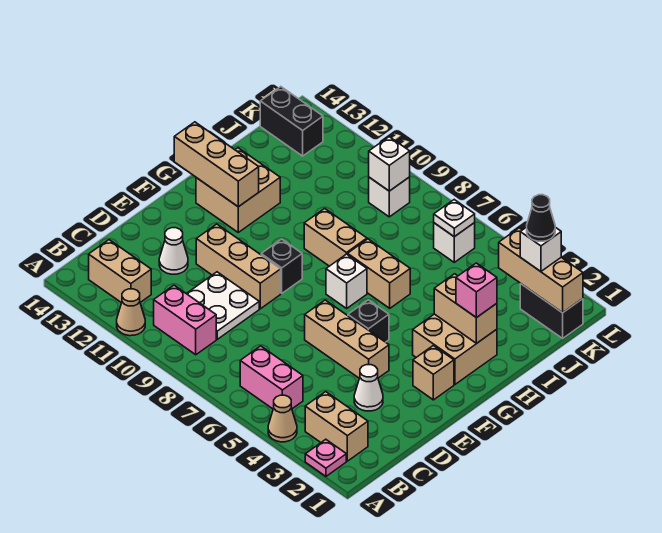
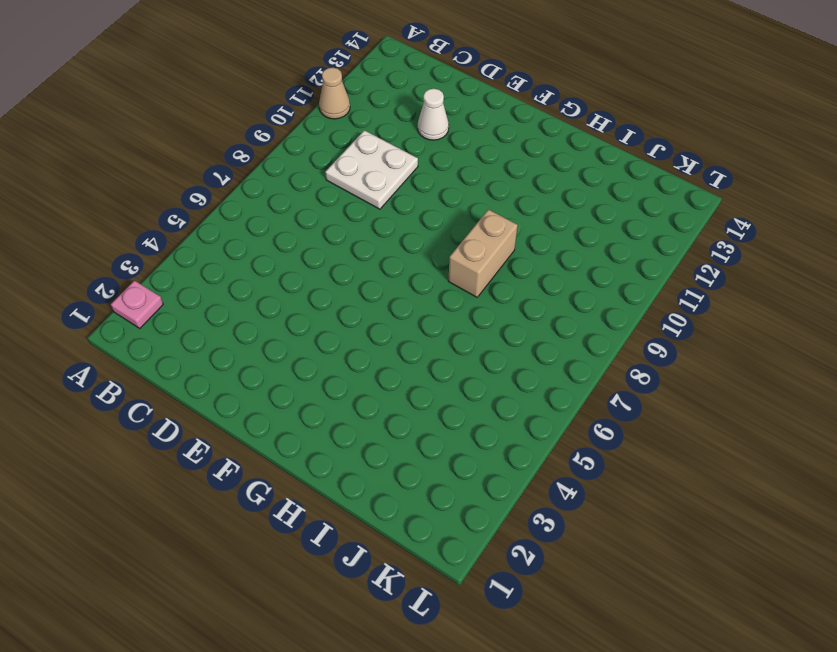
none -> tan cone A4 level 1
none -> tan brick B2:B3 level 1
none -> pink brick B5:B6 level 1
none -> pink brick B9:B10 level 1

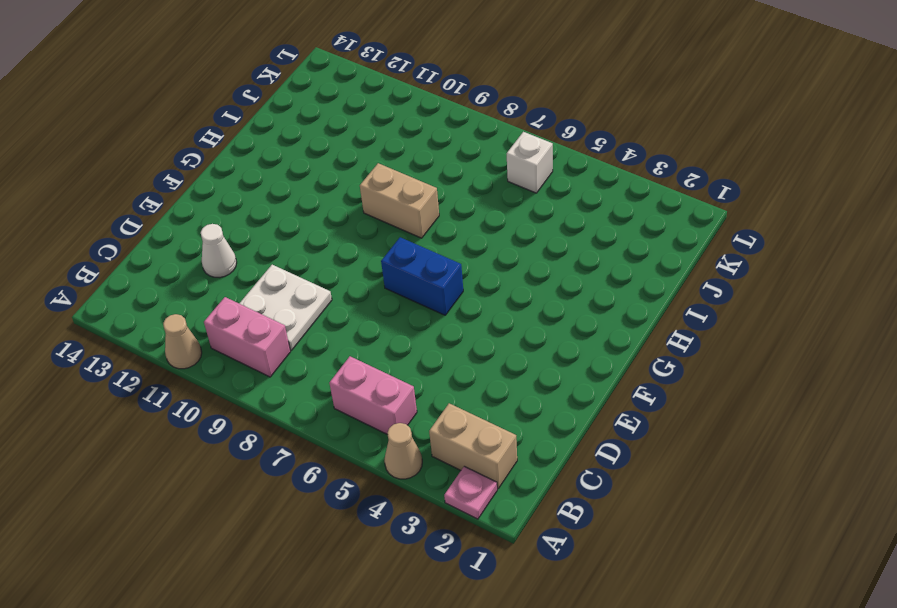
blue brick F6:F7 level 1 -> none
none -> tan brick B12:B13 level 1
none -> white cone D3 level 1
none -> tan brick E4:E6 level 1
none -> tan brick E9:E11 level 1

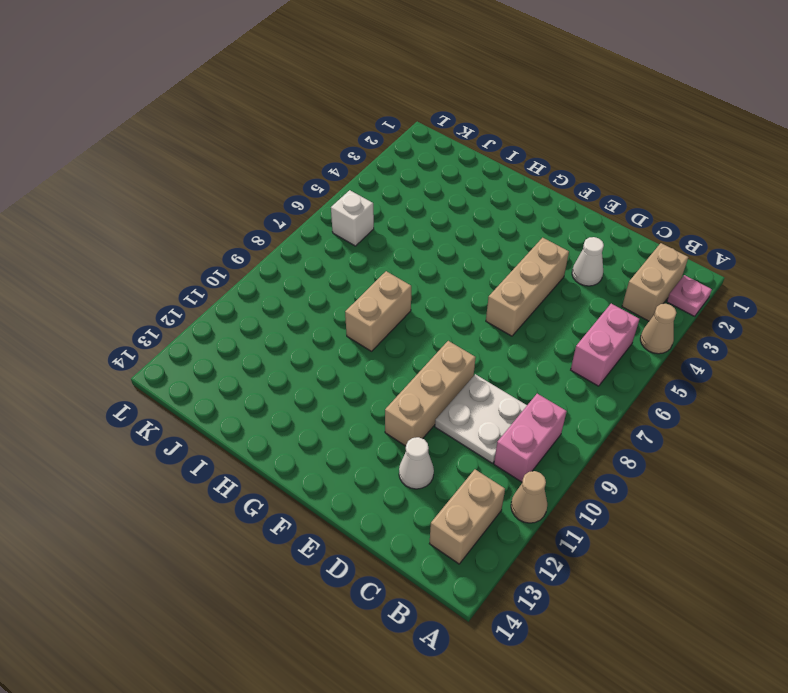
none -> tan brick F2 level 1
none -> black brick F5 level 1
none -> black brick F9 level 1
none -> tan brick G2:H3 level 1

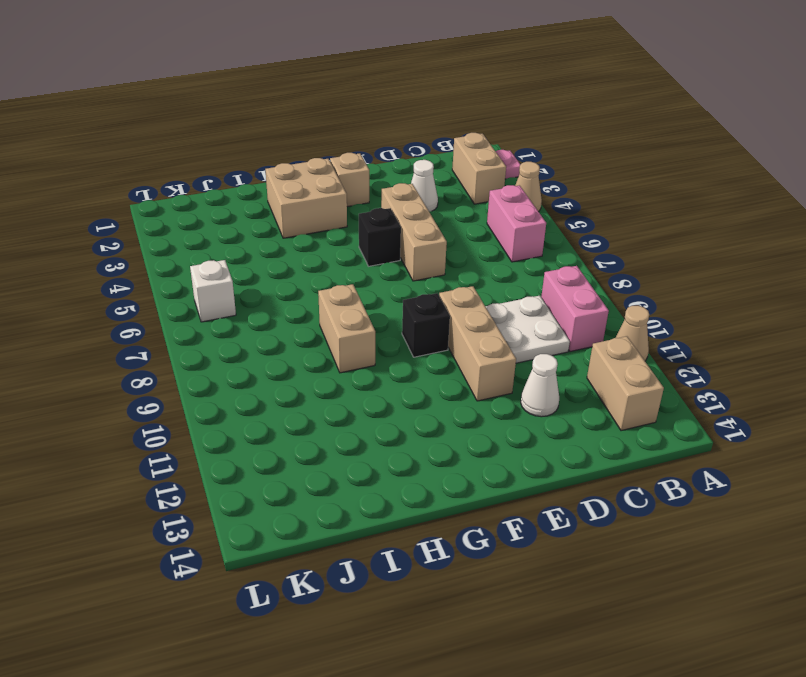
none -> white brick G7 level 1
none -> tan brick G12:H13 level 1
none -> tan brick H6:H7 level 1
none -> black brick K1:K2 level 1

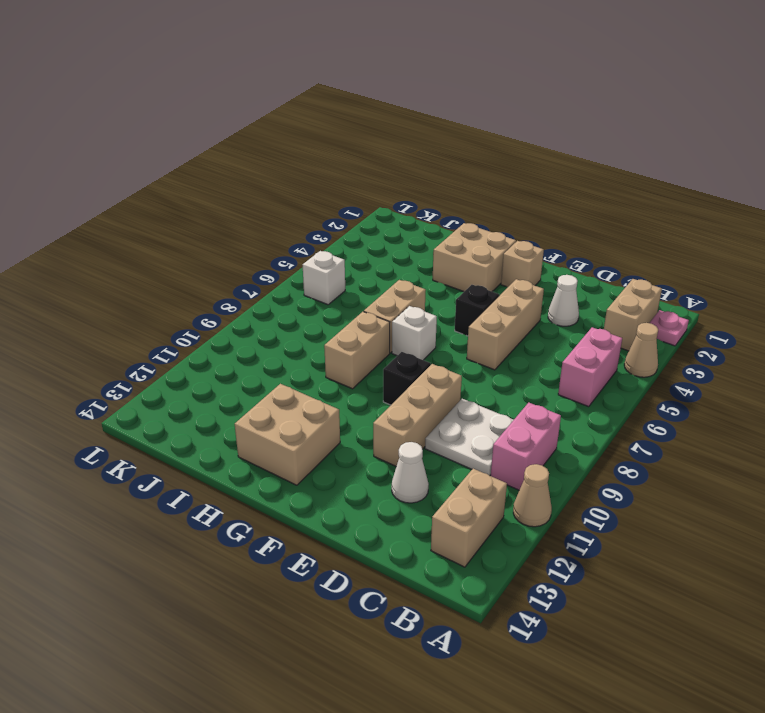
none -> black brick K1:K2 level 1
none -> white brick K9 level 1
none -> black brick K13:K14 level 1
none -> tan brick G12:G14 level 2

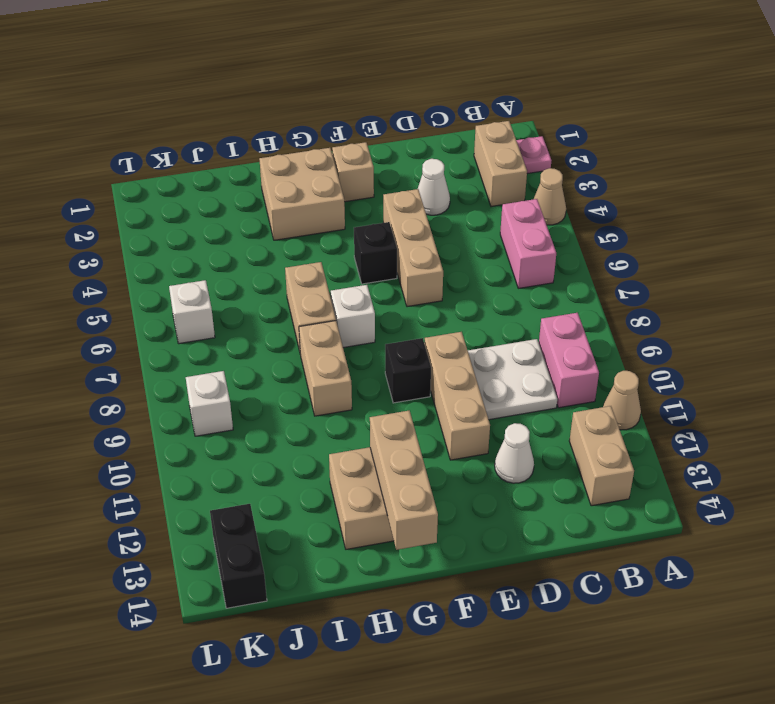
none -> black brick K1:K2 level 1
none -> tan brick H2:H3 level 2
none -> tan brick K1:K3 level 2
none -> white plate K6 level 2

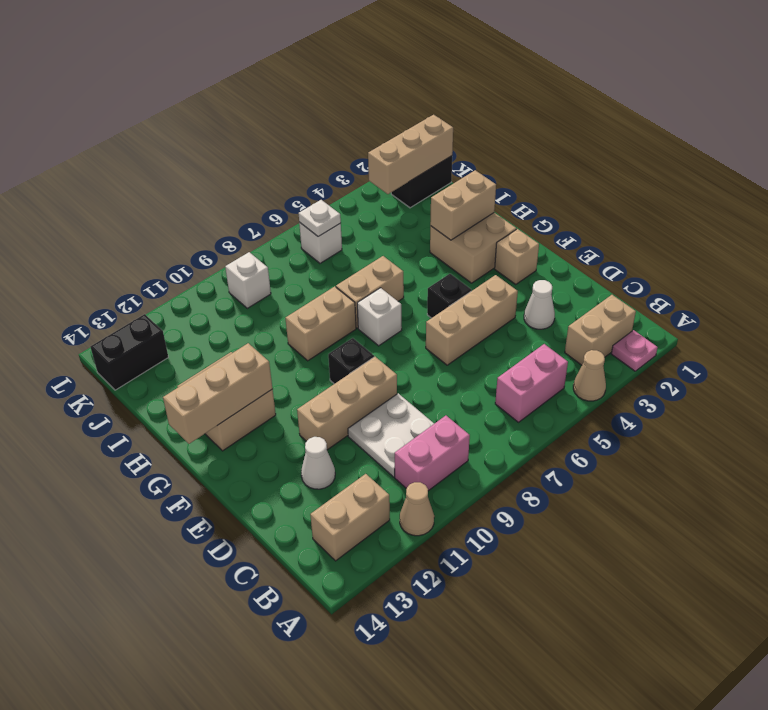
none -> white brick K9 level 2
none -> pink brick H2 level 3
none -> white brick K2 level 3
none -> black cone K2 level 4

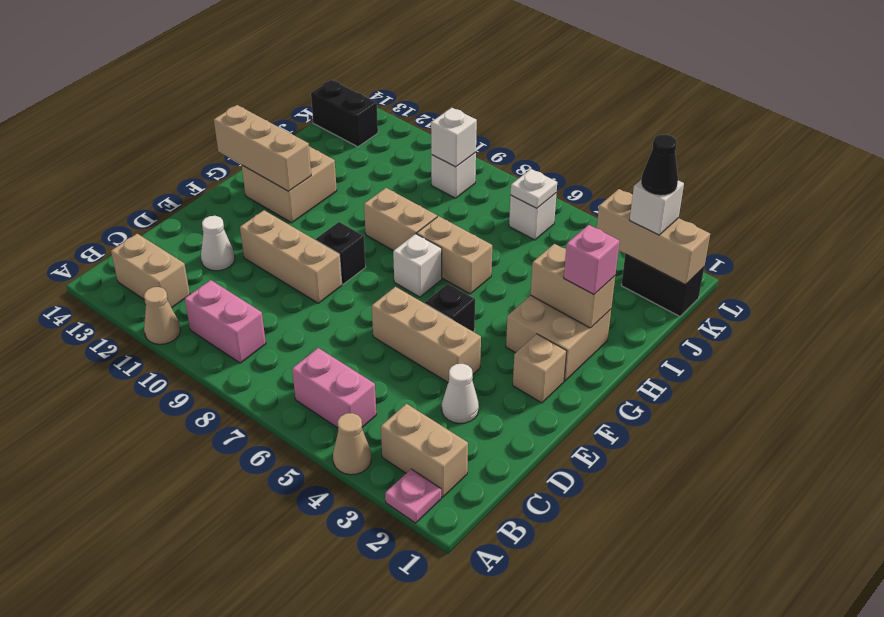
none -> white plate C9:D10 level 1

